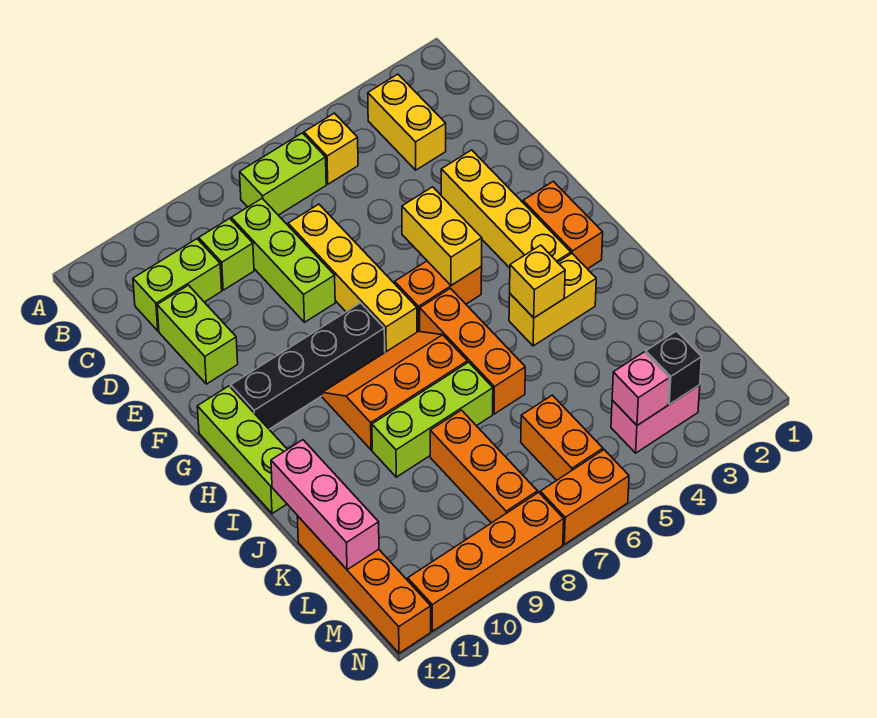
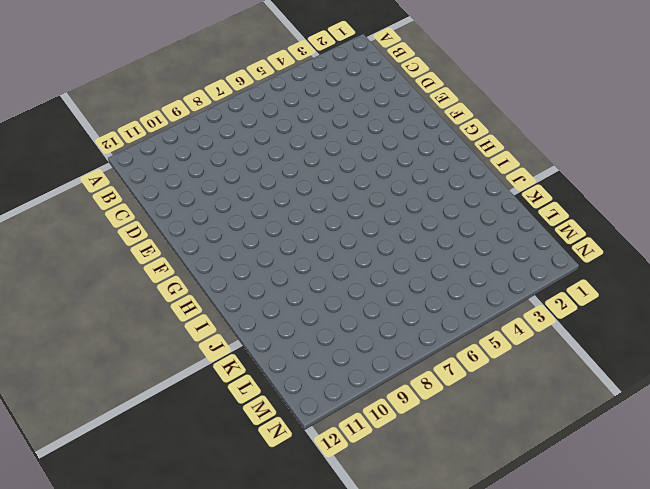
none -> yellow brick B3:C3 level 1
none -> yellow brick B5 level 1
none -> lime brick B6:B7 level 1

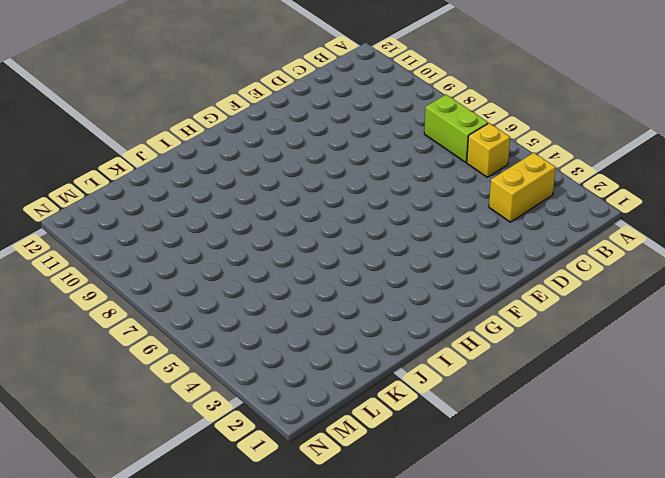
none -> lime brick C8:E8 level 1
none -> lime brick C9 level 1
none -> lime brick C10:C11 level 1

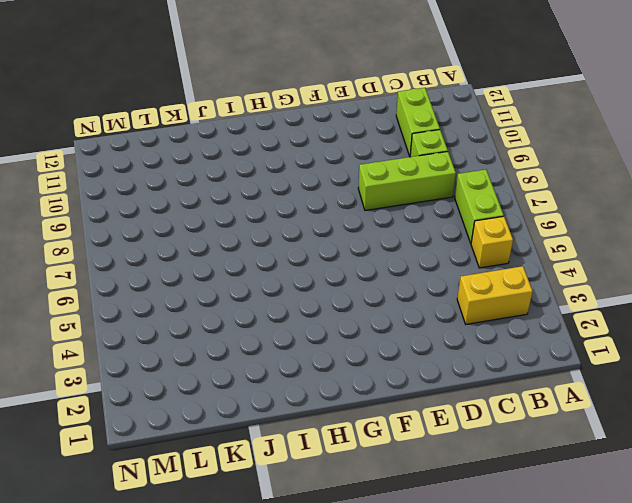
none -> yellow brick D7:G7 level 1
none -> lime brick D11:E11 level 1
none -> yellow brick E3:H3 level 1

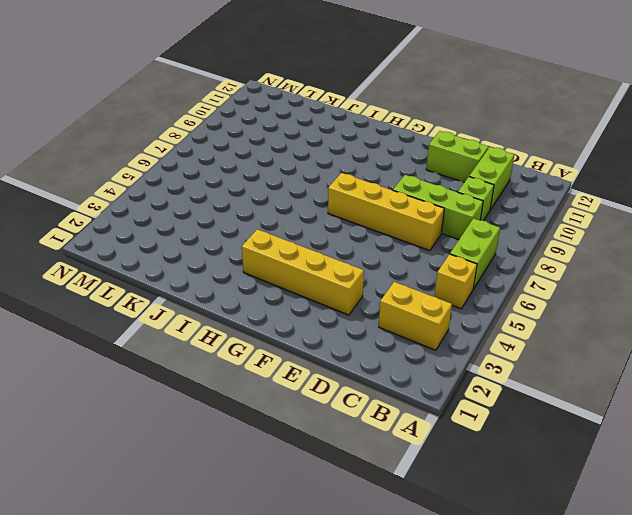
none -> orange brick G2:H2 level 1
none -> orange brick G5:G6 level 1
none -> black brick G8:G11 level 1

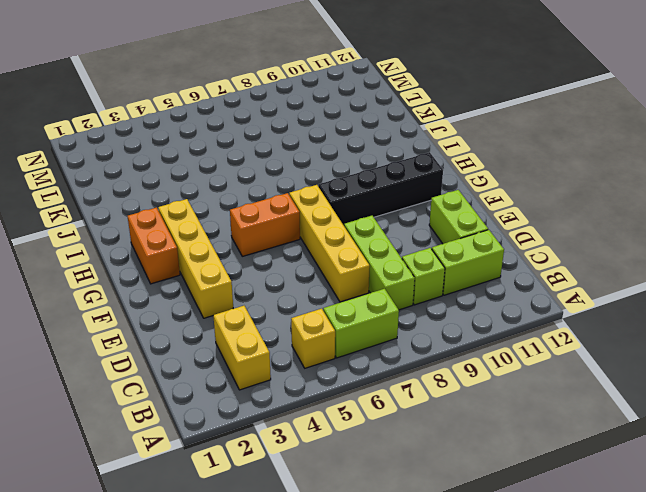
none -> lime brick G12:I12 level 1
none -> orange brick H6:J6 level 1
none -> orange slope H7:I9 level 1 top I

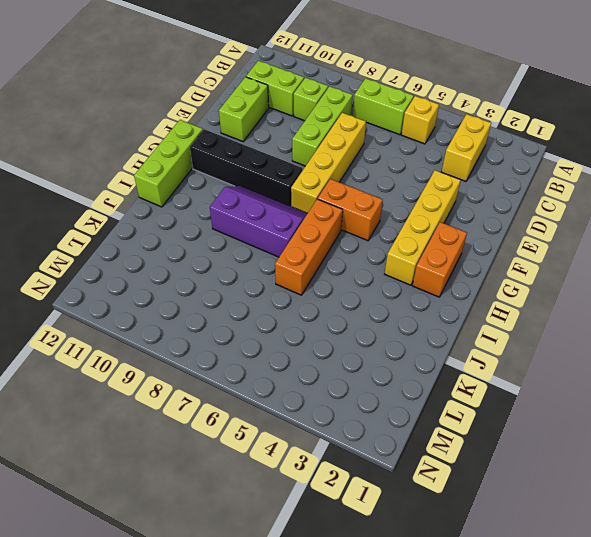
purple slope H7:I9 level 1 top I -> orange slope H7:I9 level 1 top I
none -> yellow brick I3:I4 level 1
none -> lime brick J7:J9 level 1
none -> orange brick K8:M8 level 1

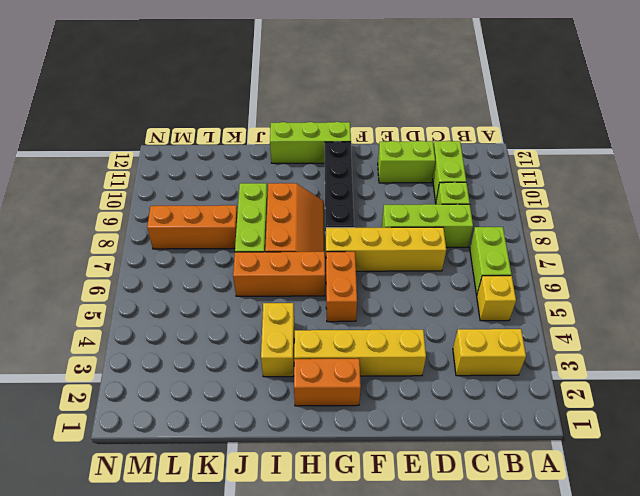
none -> orange brick K12:N12 level 1
none -> orange brick L6:M6 level 1
none -> pink brick M3:M4 level 1

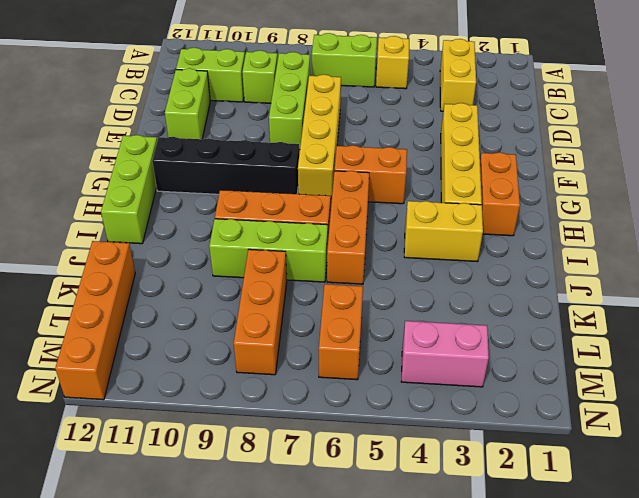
none -> orange brick N6:N7 level 1
none -> orange brick N8:N11 level 1
none -> yellow brick F5:G5 level 2

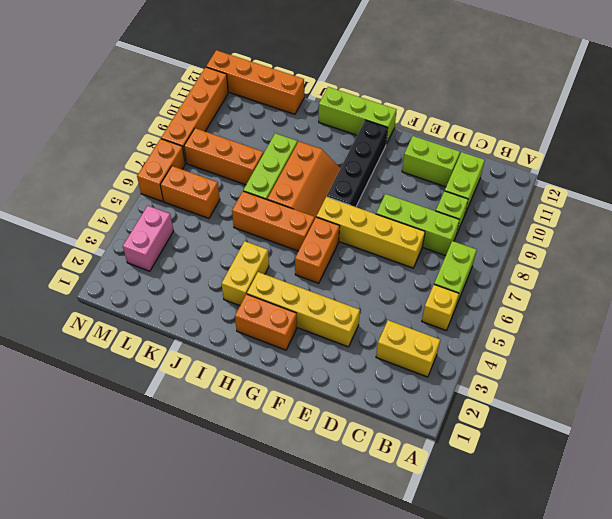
none -> yellow brick F5:G5 level 2
none -> yellow brick I4 level 2
none -> pink brick J12:L12 level 2

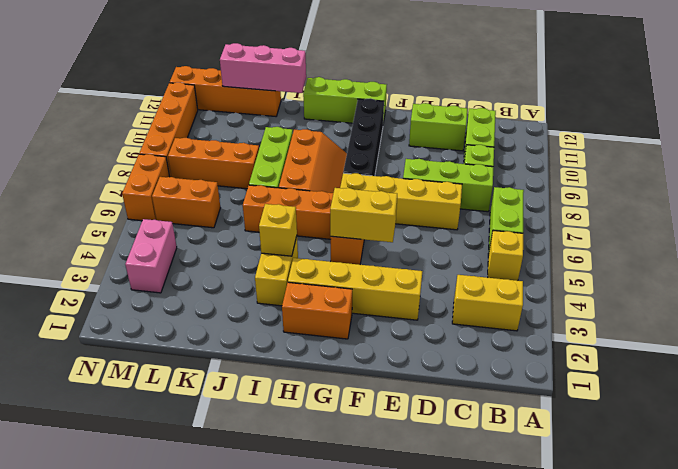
none -> black brick M3 level 2
none -> pink brick M4 level 2

